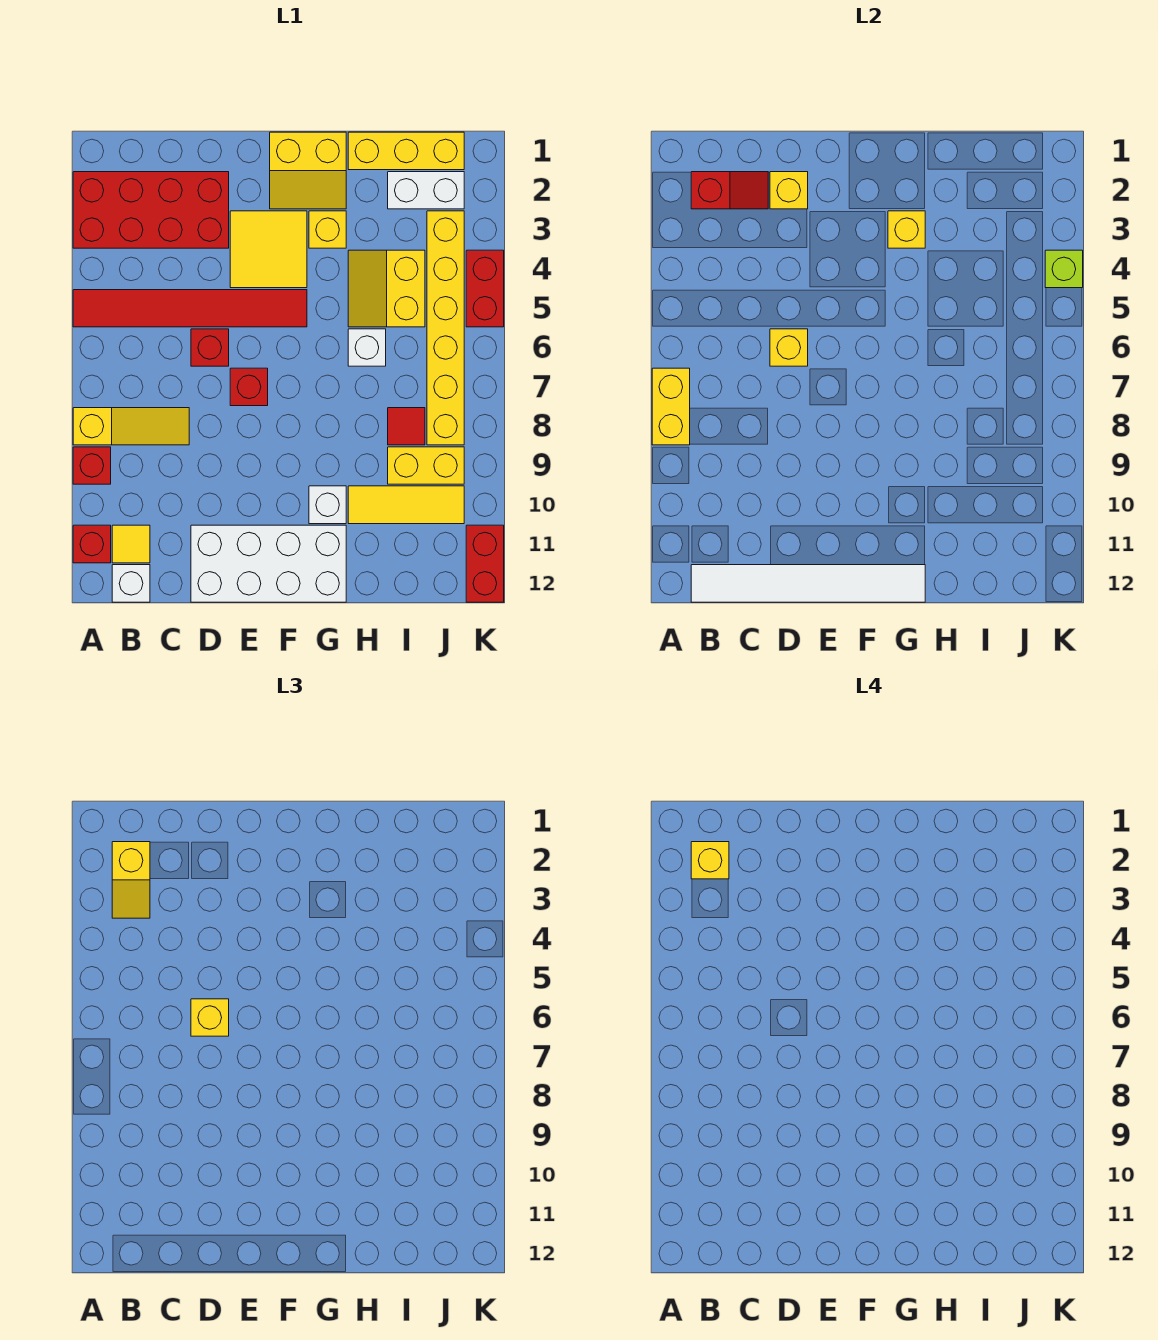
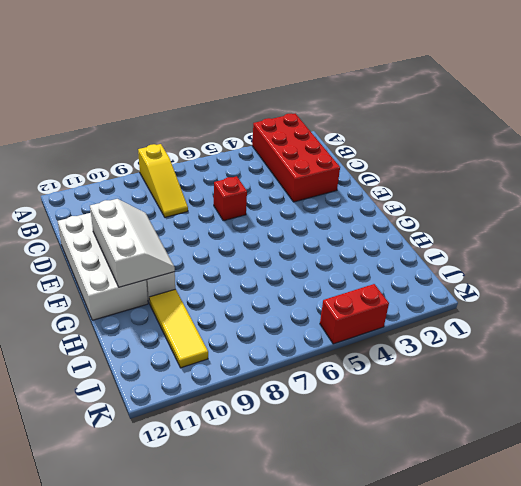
white slope E10:G11 level 2 top 11 -> none
none -> red tile A5:F5 level 1
none -> red brick A9 level 1
none -> red brick A11 level 1
none -> yellow tile B11 level 1

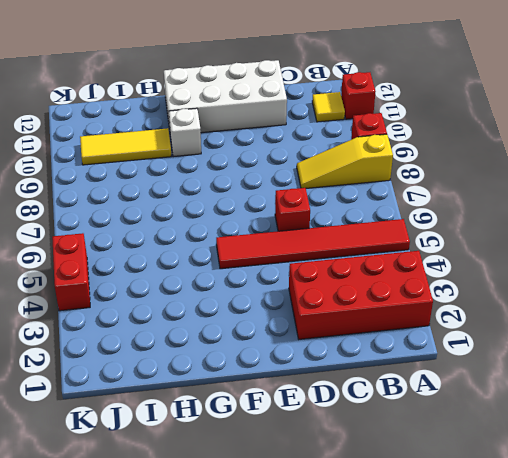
none -> white brick B12 level 1
none -> yellow tile E3:F4 level 1
none -> red brick E7 level 1
none -> yellow slope F1:G2 level 1 top 1

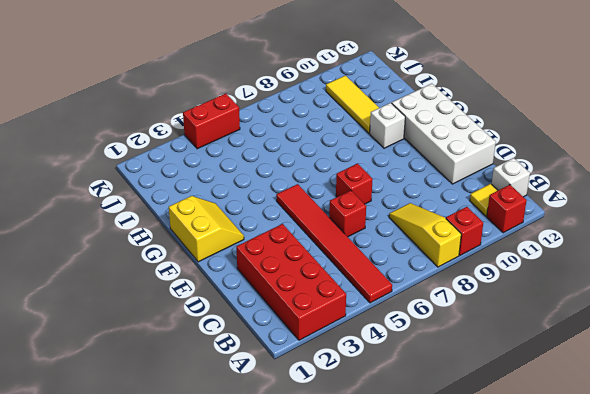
none -> yellow tile E3:F4 level 1
none -> yellow brick G3 level 1
none -> yellow brick H1:J1 level 1
none -> yellow slope H4:I5 level 1 top I

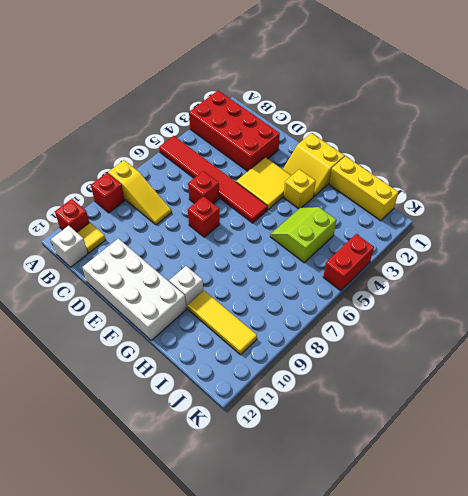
lime slope H4:I5 level 1 top I -> yellow slope H4:I5 level 1 top I
none -> white brick H6 level 1
none -> white brick I2:J2 level 1
none -> red tile I8 level 1
none -> yellow brick I9:J9 level 1

